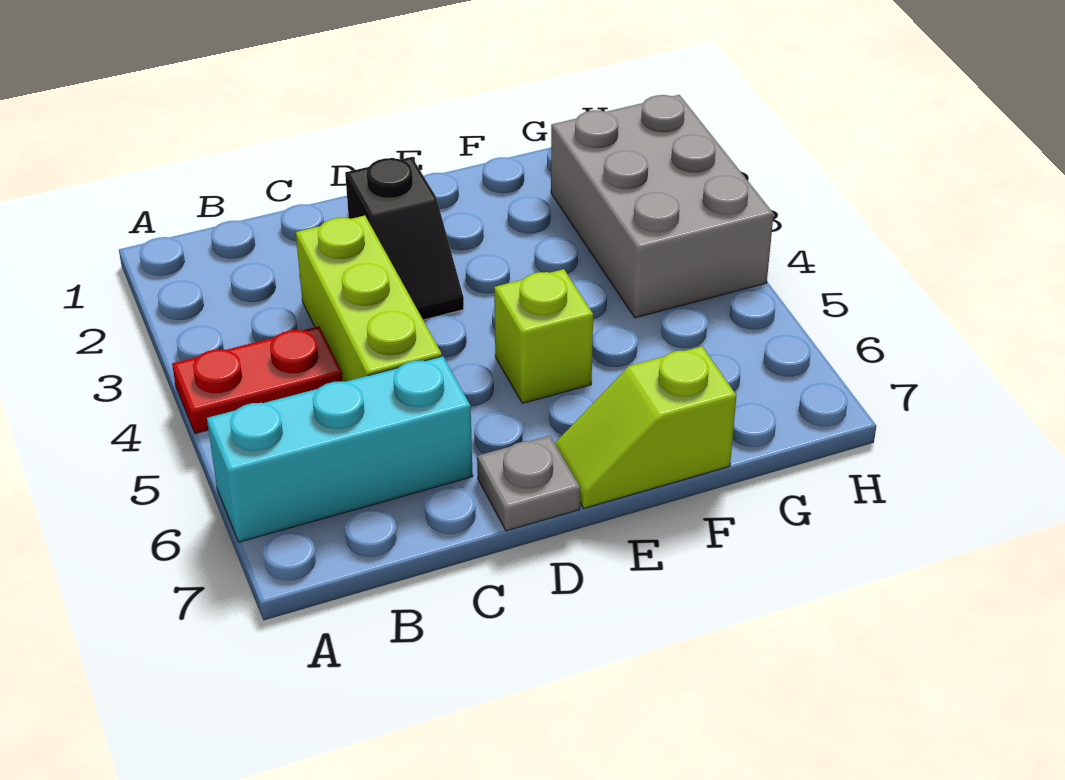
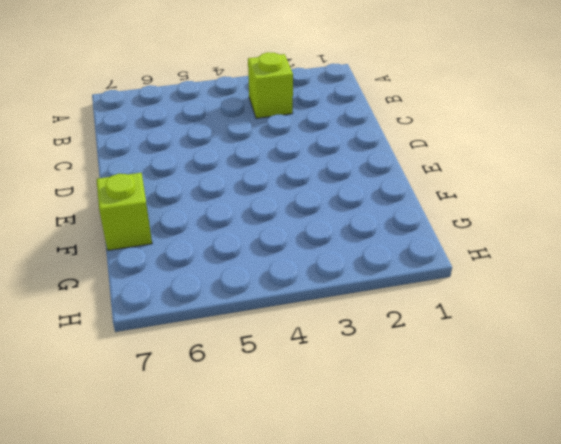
lime brick B3 level 1 -> lime brick E5 level 1
none -> red plate A4:B4 level 1
none -> cyan brick A6:C6 level 1

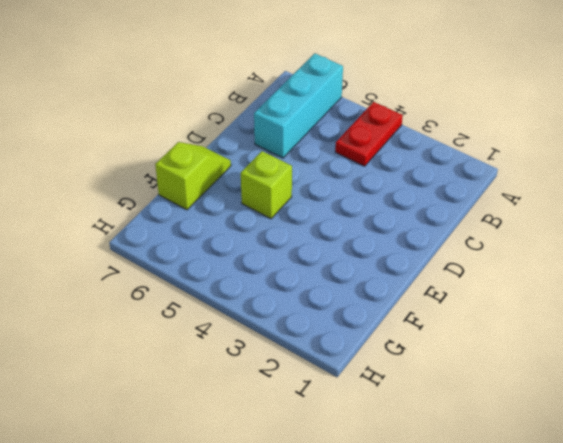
none -> lime brick C3:C5 level 1
none -> black slope D2:D3 level 1 top 2

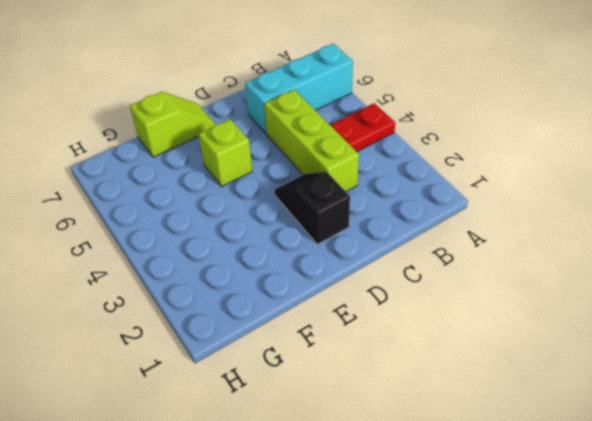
none -> grey plate D7 level 1
none -> grey brick G2:H4 level 1

